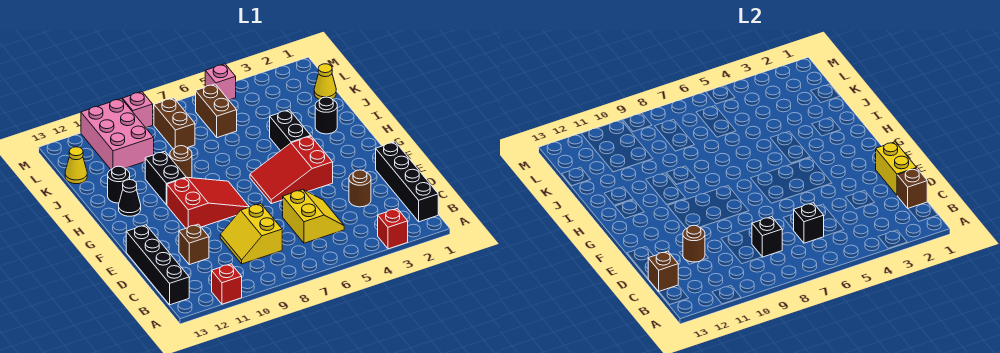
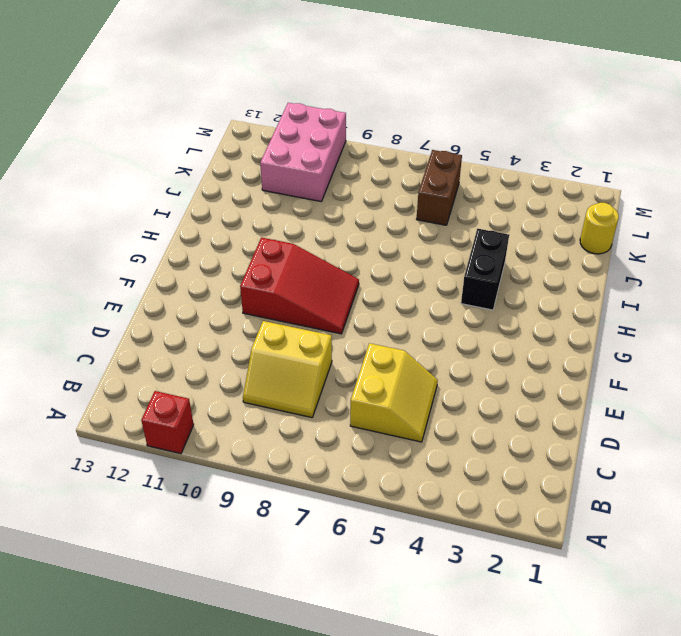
yellow slope C8:D9 level 1 top D -> yellow slope C8:D9 level 1 top 8
yellow round brick K1 level 1 -> yellow cone K1 level 1
none -> red brick A3 level 1
none -> black brick B1:E1 level 1
none -> black brick B13:E13 level 1

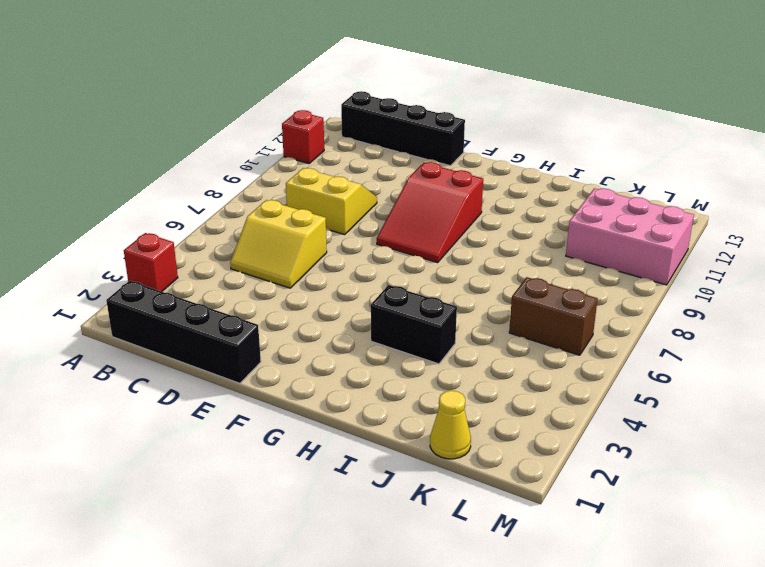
none -> brown round brick D3 level 1
none -> brown brick D11 level 1
none -> red slope F4:G6 level 1 top 4

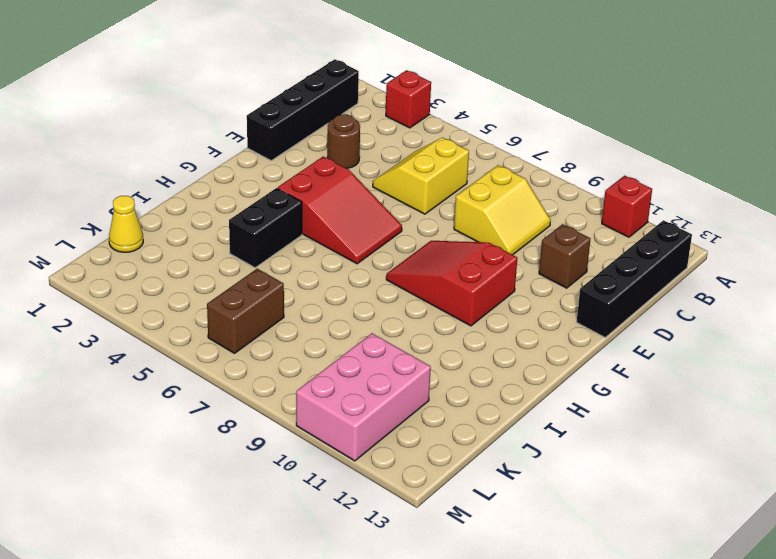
none -> black brick H10:I10 level 1
none -> black cone H12 level 1
none -> black round brick I2 level 1

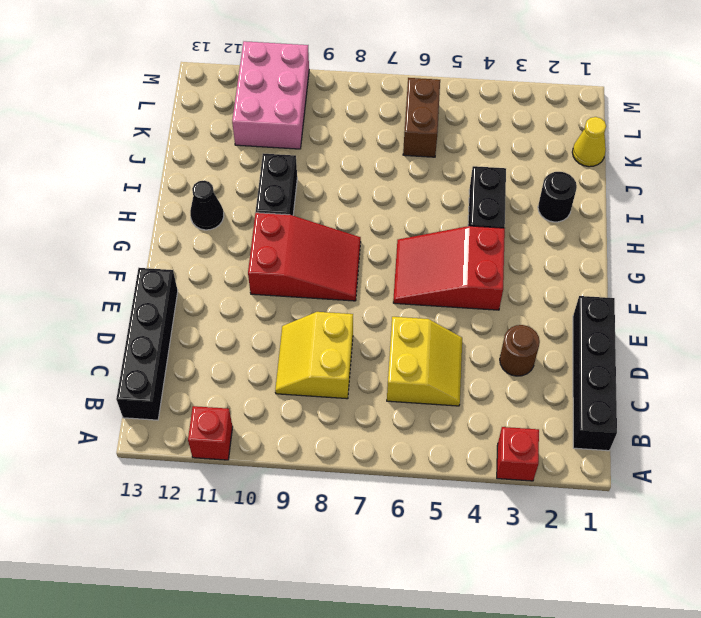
none -> brown brick D11 level 1
none -> brown round brick I9 level 1
none -> black round brick I12 level 1

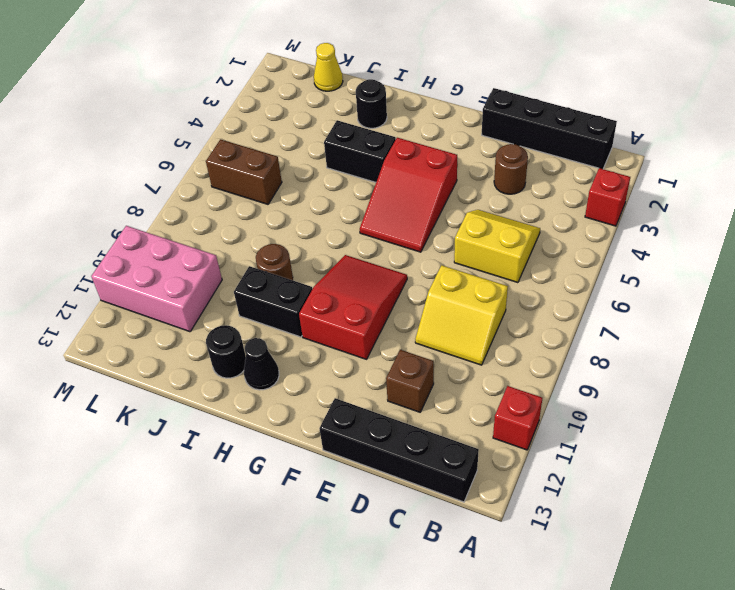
none -> brown brick K8:L8 level 1
none -> yellow cone K13 level 1
none -> pink brick M5 level 1

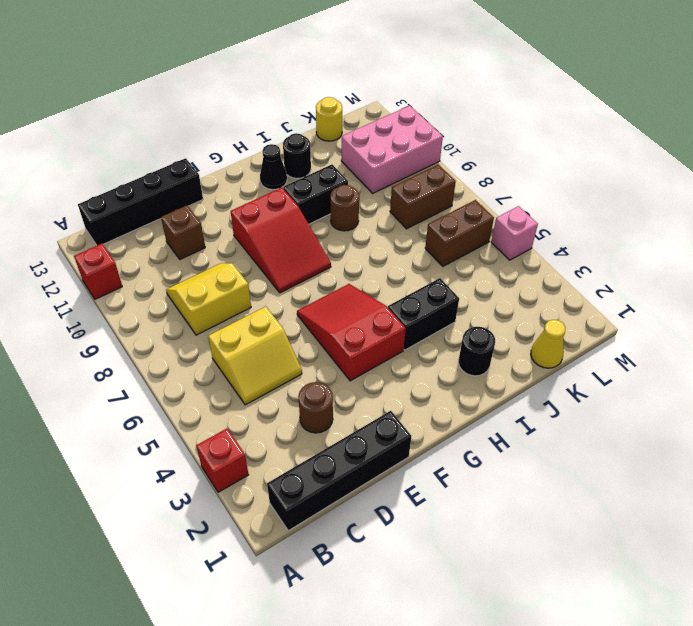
yellow round brick K13 level 1 -> yellow cone K13 level 1
none -> pink brick M9 level 1
none -> brown brick C1 level 2
none -> black brick C6 level 2

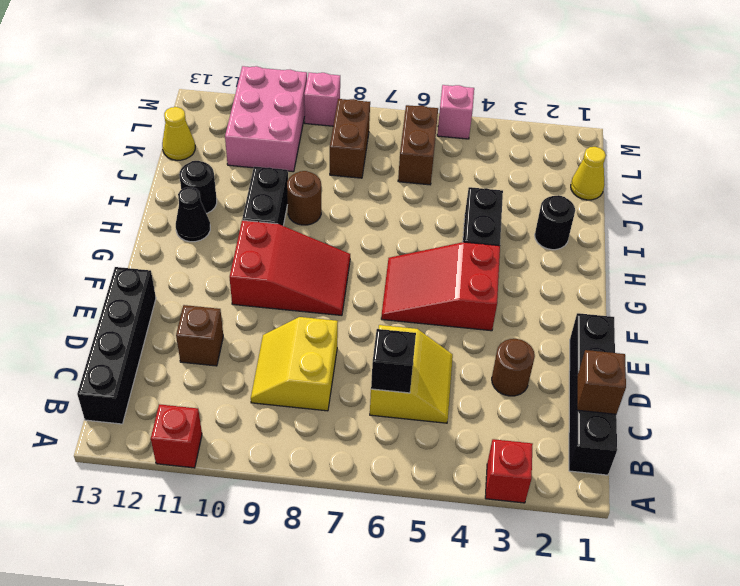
none -> black brick C8 level 2
none -> brown brick C13 level 2
none -> yellow brick D1:E1 level 2

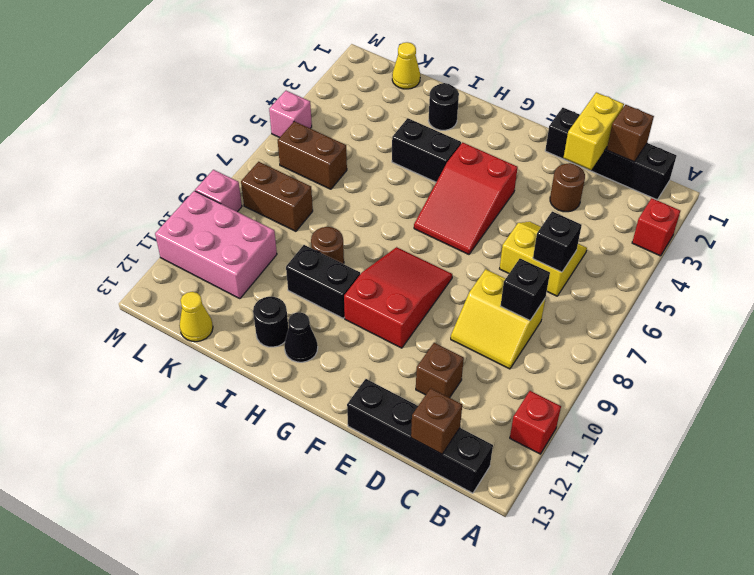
yellow brick D1:D2 level 2 -> yellow brick D1:E1 level 2
none -> brown round brick D11 level 2

